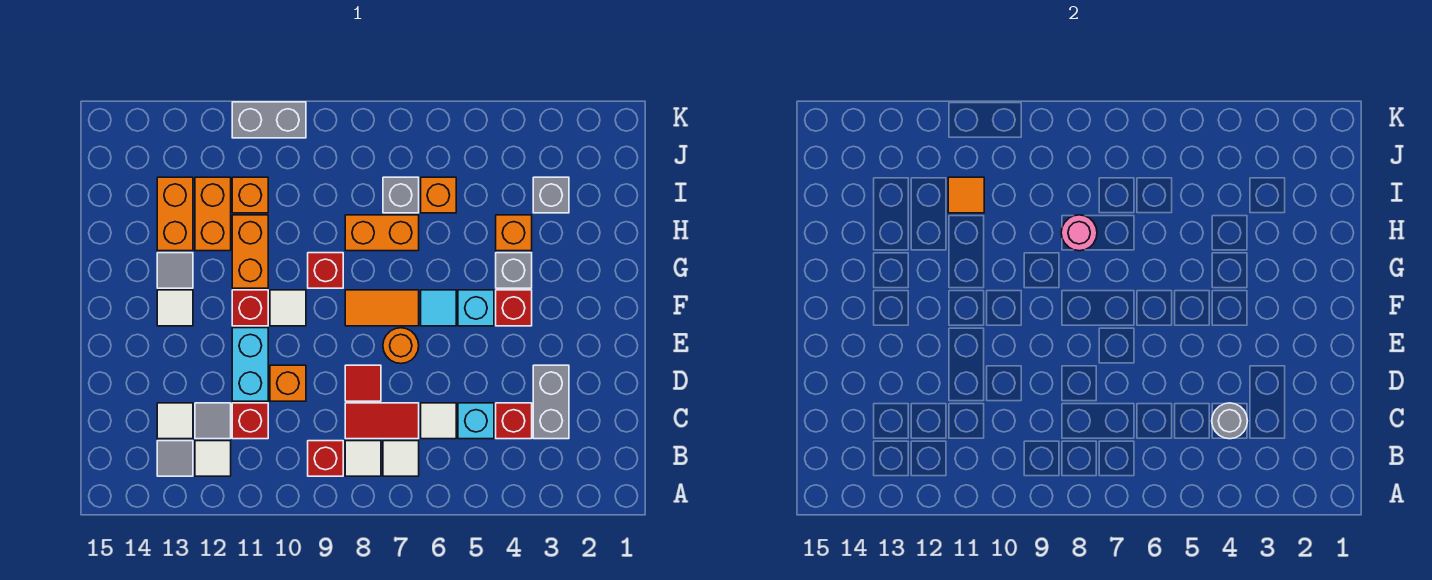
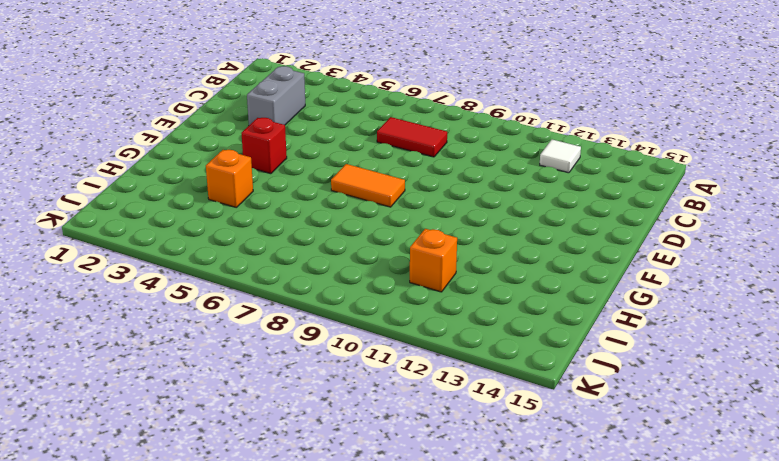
none -> white tile B7 level 1
none -> white tile B8 level 1
none -> red brick B9 level 1
none -> grey tile B13 level 1

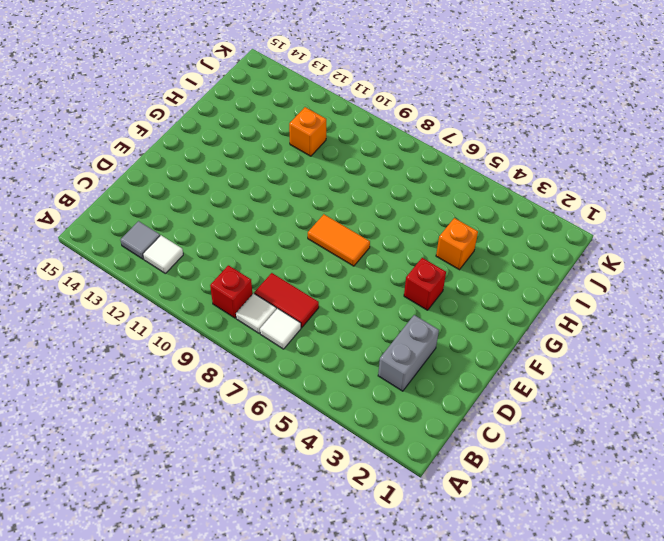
none -> red brick C4 level 1
none -> cyan brick C5 level 1
none -> white tile C6 level 1
none -> red brick C11 level 1

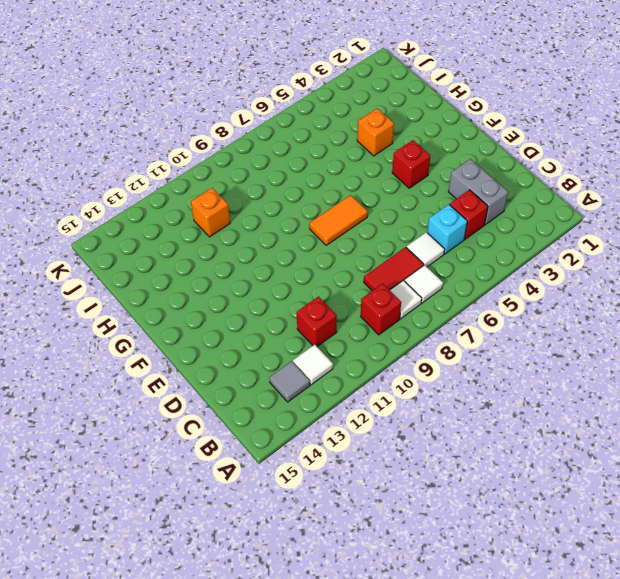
none -> grey tile C12 level 1
none -> white tile C13 level 1
none -> red tile D8 level 1
none -> orange brick D10 level 1

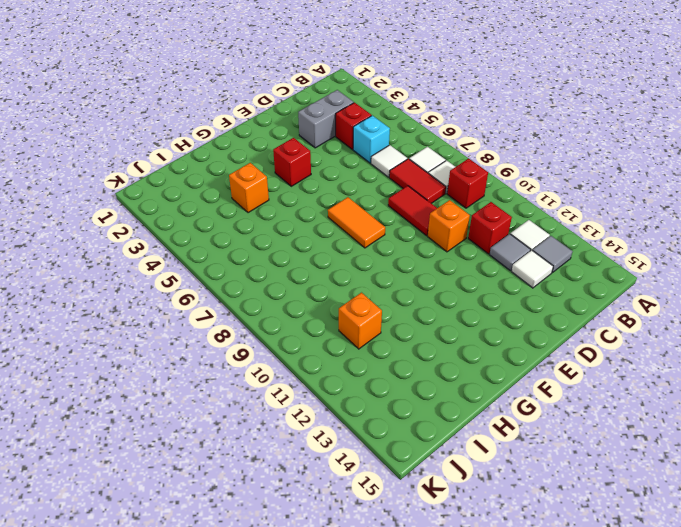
red tile D8:D9 level 1 -> red tile D8 level 1
none -> cyan brick D11:E11 level 1
none -> orange round brick E7 level 1
none -> cyan brick F5 level 1
none -> cyan tile F6 level 1

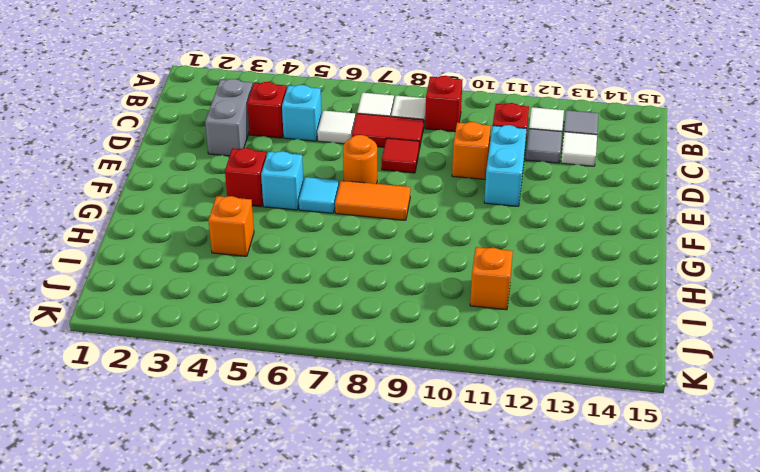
none -> white tile F10 level 1
none -> red brick F11 level 1
none -> white tile F13 level 1
none -> grey brick G4 level 1

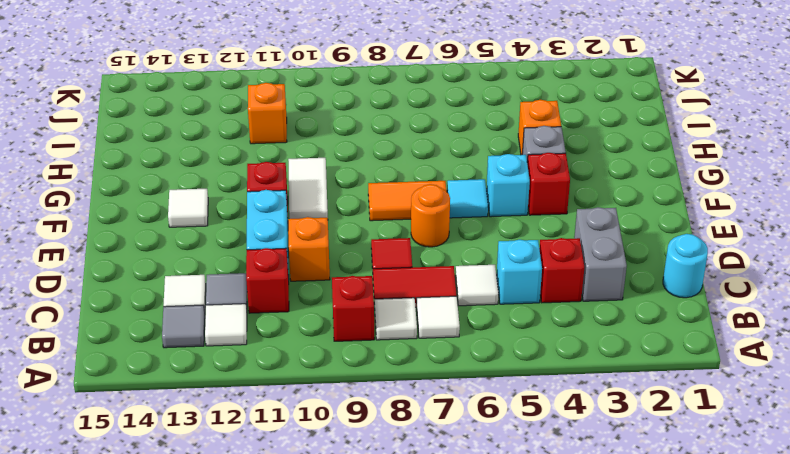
cyan round brick C1 level 1 -> none
white tile F10:G10 level 1 -> white tile F10 level 1
none -> red brick G9 level 1
none -> orange brick G11:H11 level 1
none -> grey tile G13 level 1
none -> orange brick H7:H8 level 1

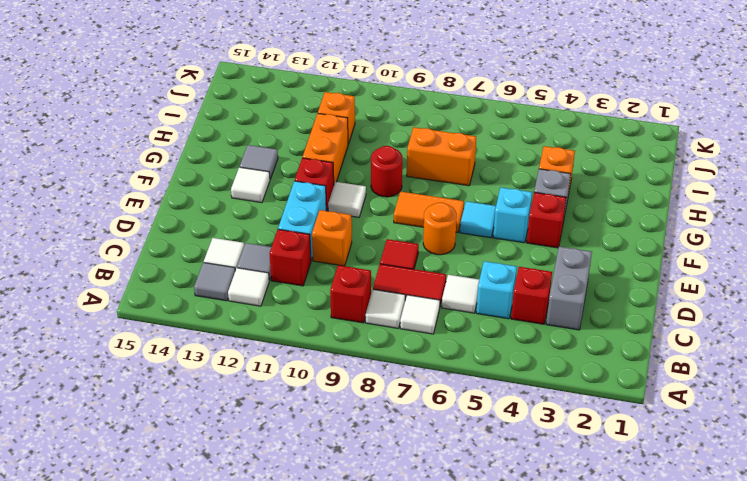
red round brick G9 level 1 -> red brick G9 level 1
none -> orange brick H12:I12 level 1
none -> orange brick H13:I13 level 1
none -> grey brick I3 level 1
none -> orange brick I6 level 1

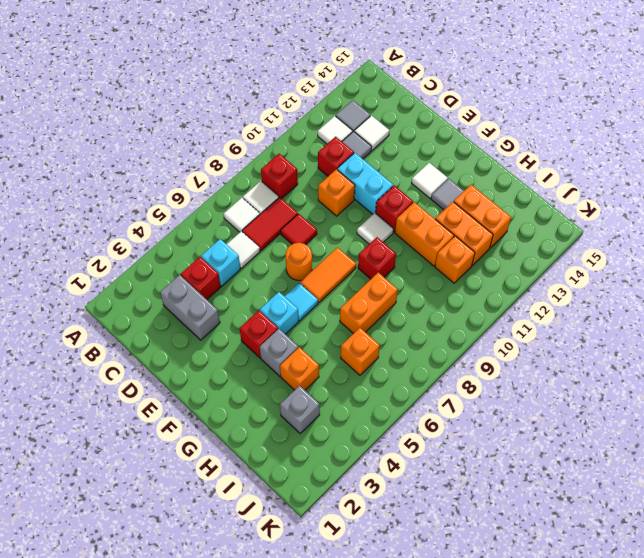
none -> grey brick I7 level 1
none -> grey brick K10:K11 level 1
none -> grey round brick C4 level 2
none -> pink round brick H8 level 2

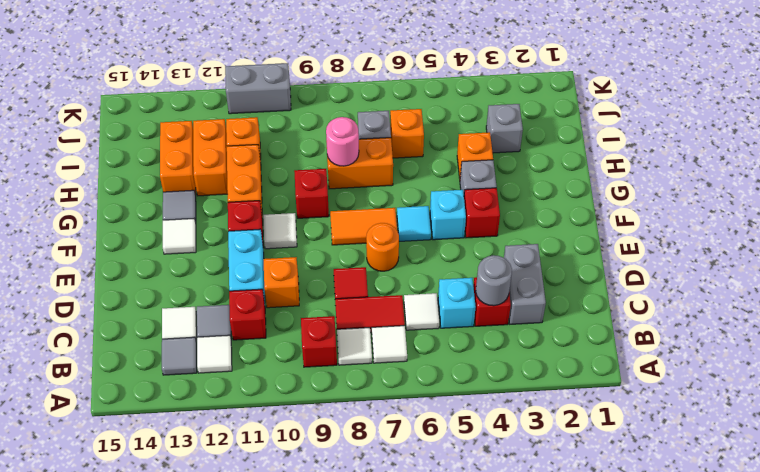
none -> orange tile I11 level 2

